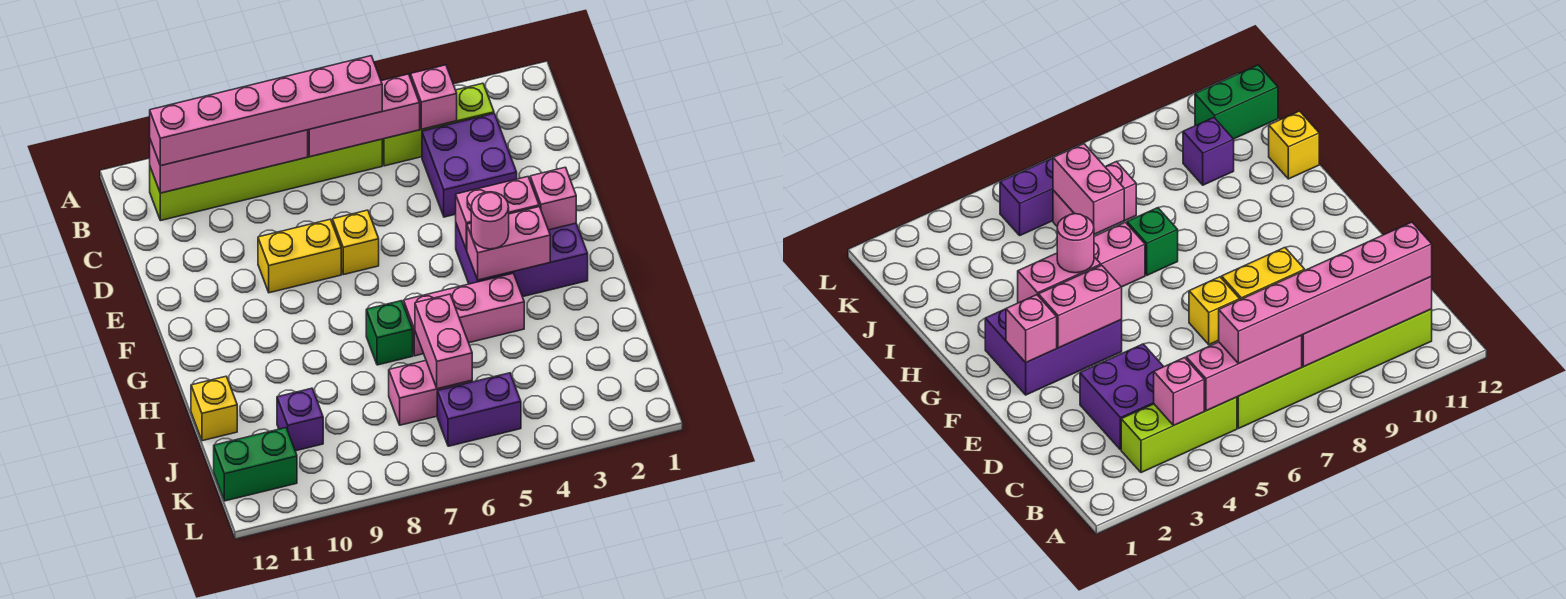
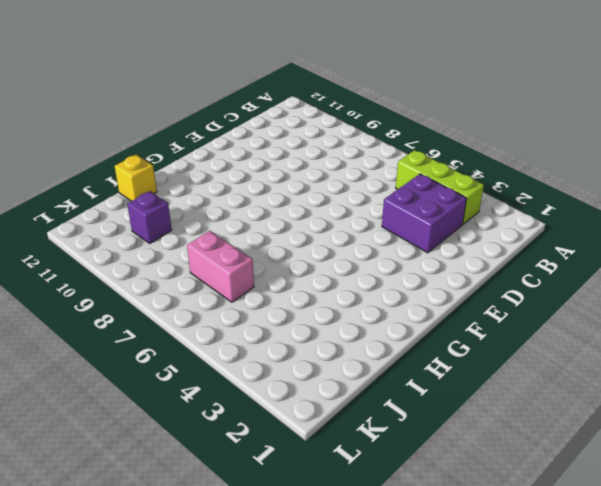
none -> lime brick B6:B11 level 1
none -> yellow brick E7 level 1
none -> yellow brick E8:E9 level 1

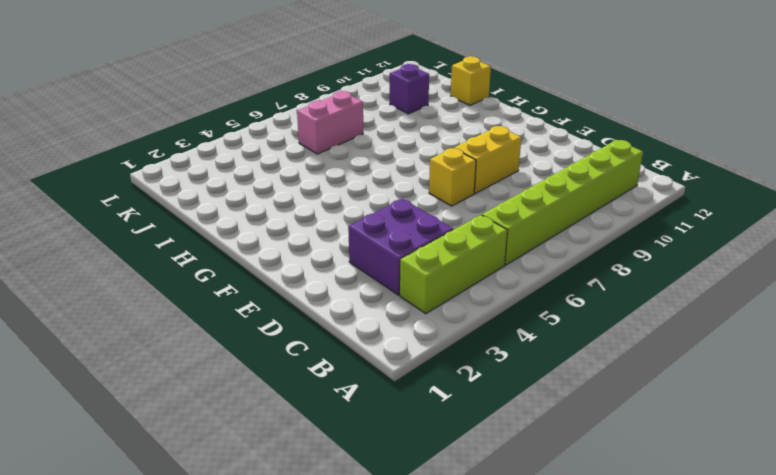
none -> purple brick F2:G4 level 1
none -> pink brick H4:H6 level 1
none -> green brick H7 level 1

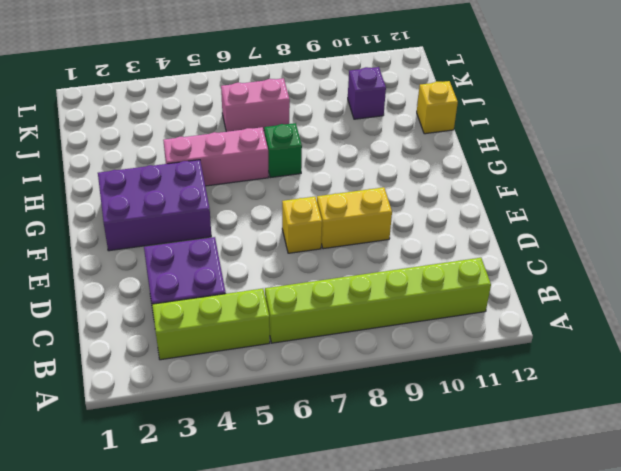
none -> purple brick K5:K6 level 1
none -> green brick K11:K12 level 1
none -> pink brick B4 level 2

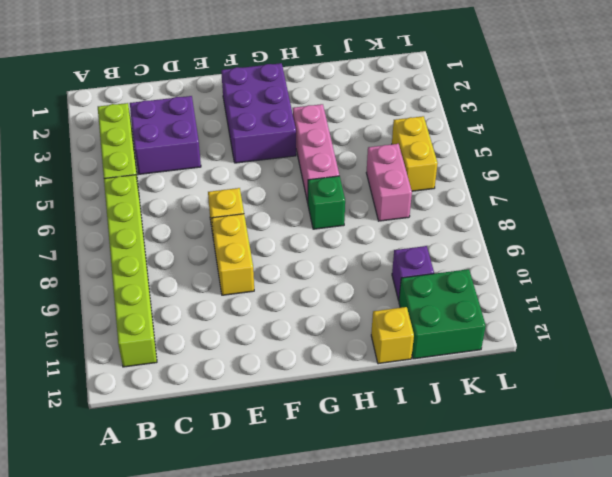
green brick J11:K12 level 1 -> green brick K11:K12 level 1
yellow brick K5:K6 level 1 -> purple brick K5:K6 level 1
none -> pink brick B4 level 2
none -> pink brick B5:B7 level 2
none -> pink brick B8:B11 level 2

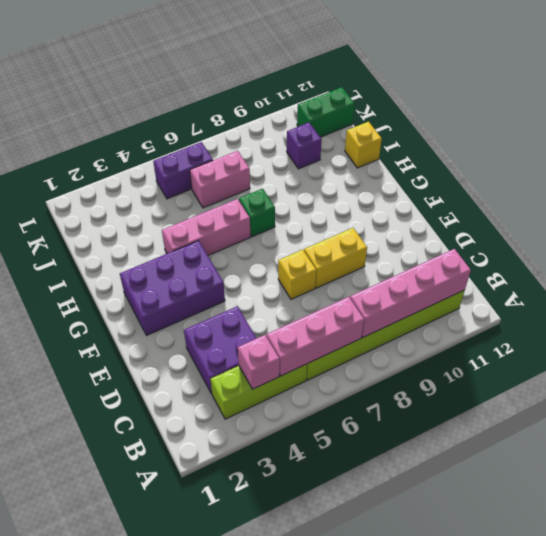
none -> pink brick F2 level 2
none -> pink brick F3:F4 level 2
none -> pink brick G3:G4 level 2

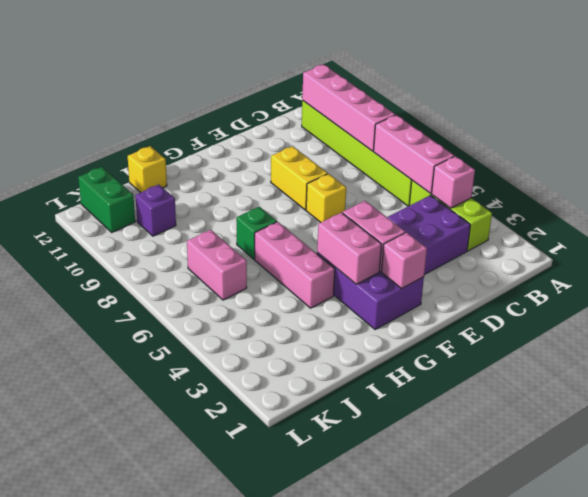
none -> purple brick K5:K6 level 1
none -> pink brick I6:J6 level 2
none -> pink brick B6:B11 level 3

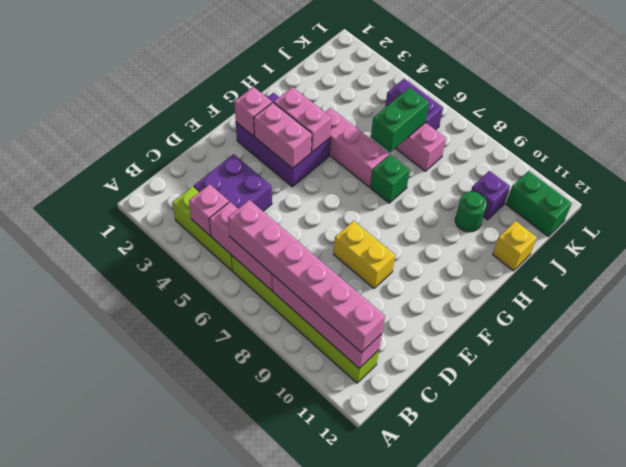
green brick I6:J6 level 2 -> pink brick I6:J6 level 2
green round brick I10 level 1 -> none
none -> yellow brick E7 level 1
none -> pink round brick G4 level 3

